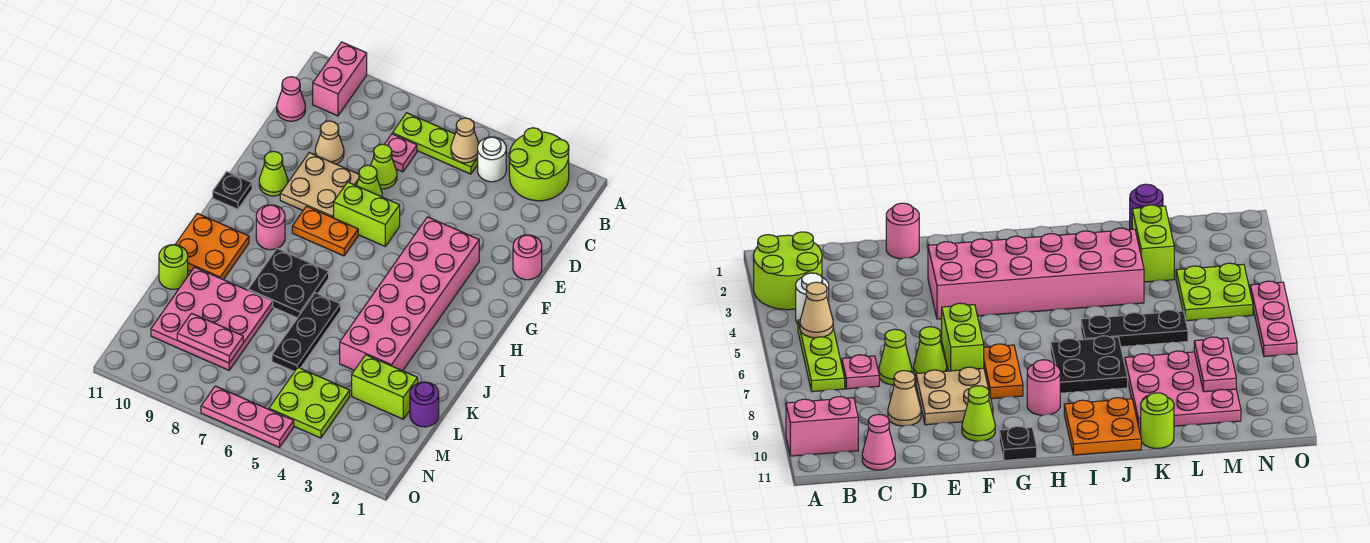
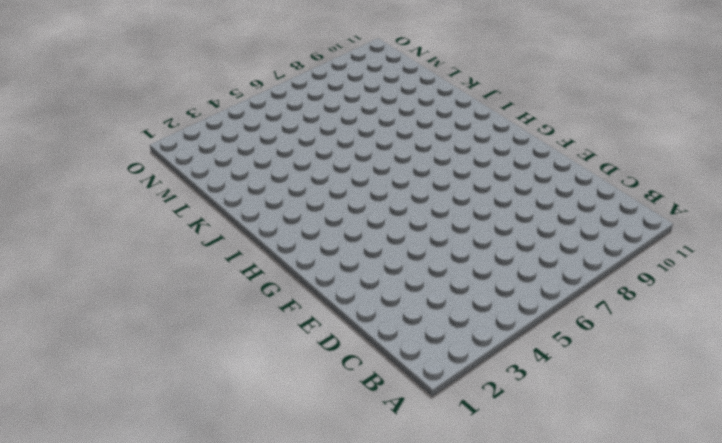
none -> lime round brick A2:B3 level 1
none -> pink brick A10:B10 level 1
none -> white round brick B4 level 1

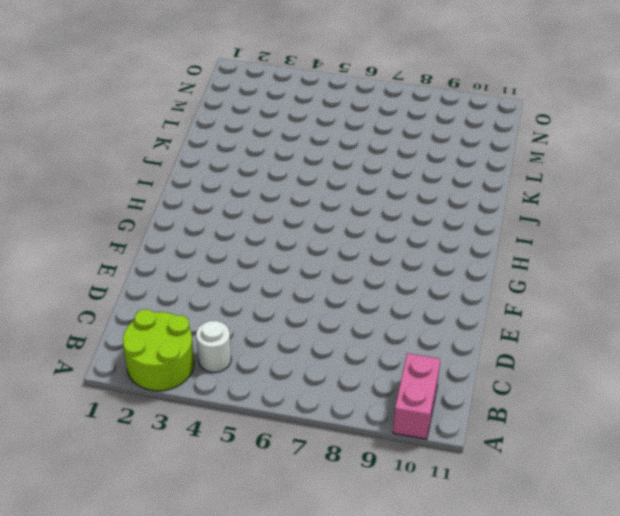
none -> lime plate B5:B7 level 1
none -> pink plate C7 level 1
none -> pink cone C11 level 1

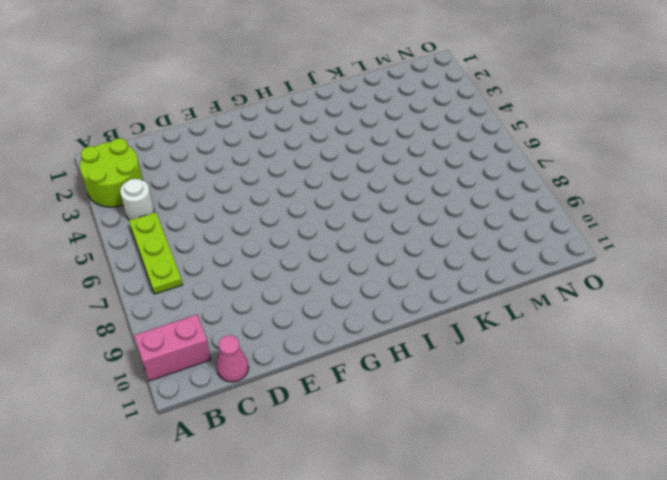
none -> pink plate C7 level 1
none -> lime cone D7 level 1
none -> tan cone D9 level 1

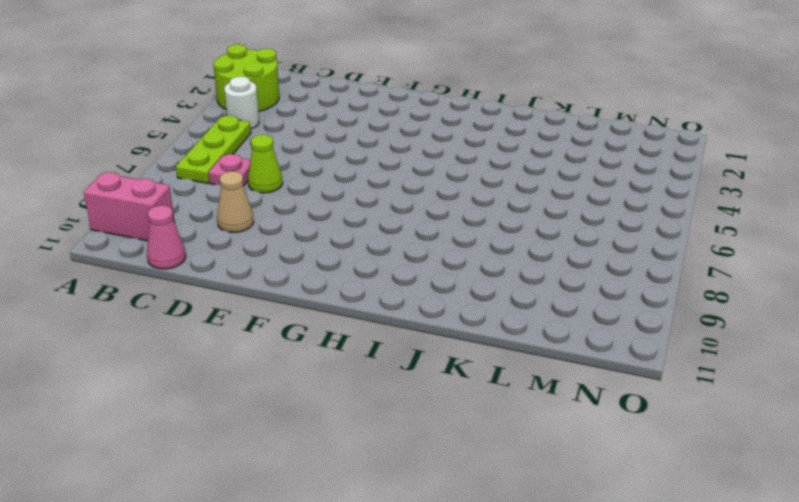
none -> pink round brick E1 level 1
none -> lime cone E7 level 1
none -> tan plate E8:F9 level 1

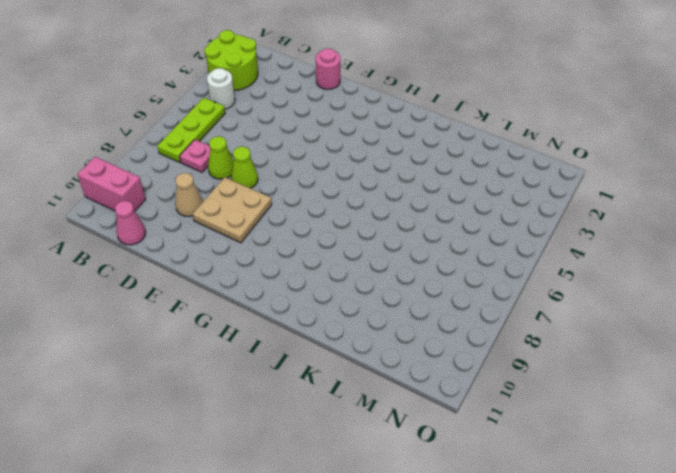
none -> pink brick F3:K4 level 1
none -> lime brick F6:F7 level 1
none -> lime cone F10 level 1

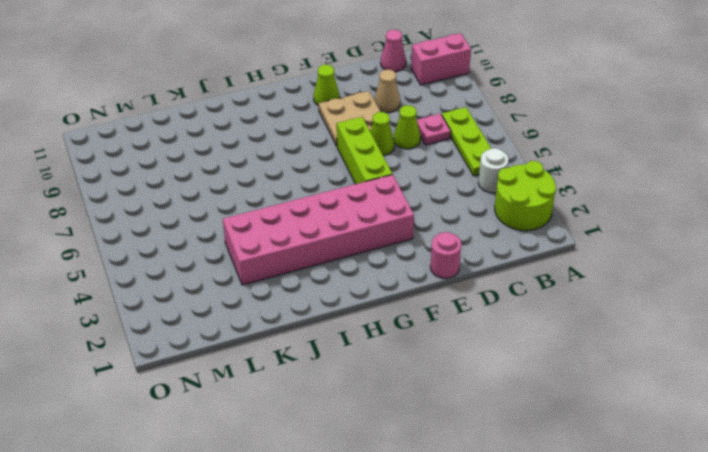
lime brick F5:F7 level 1 -> lime brick F6:F7 level 1
none -> orange plate G7:G8 level 1
none -> black plate G11 level 1
none -> pink round brick H9 level 1

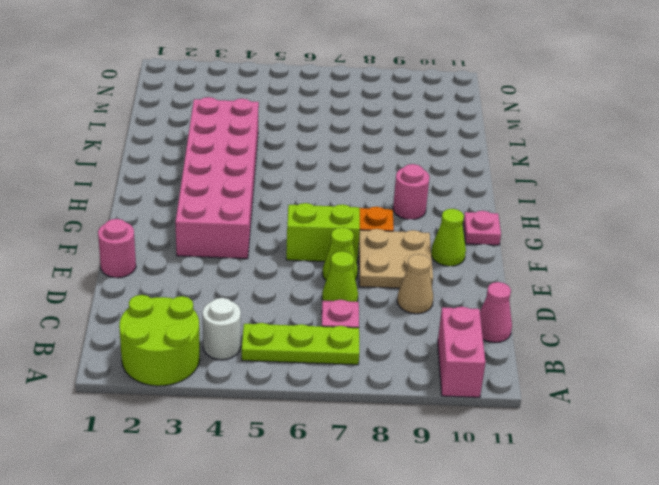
pink plate G11 level 1 -> black plate G11 level 1
none -> black plate I7:J8 level 1
none -> orange plate I10:J11 level 1
none -> black plate J6:L6 level 1

